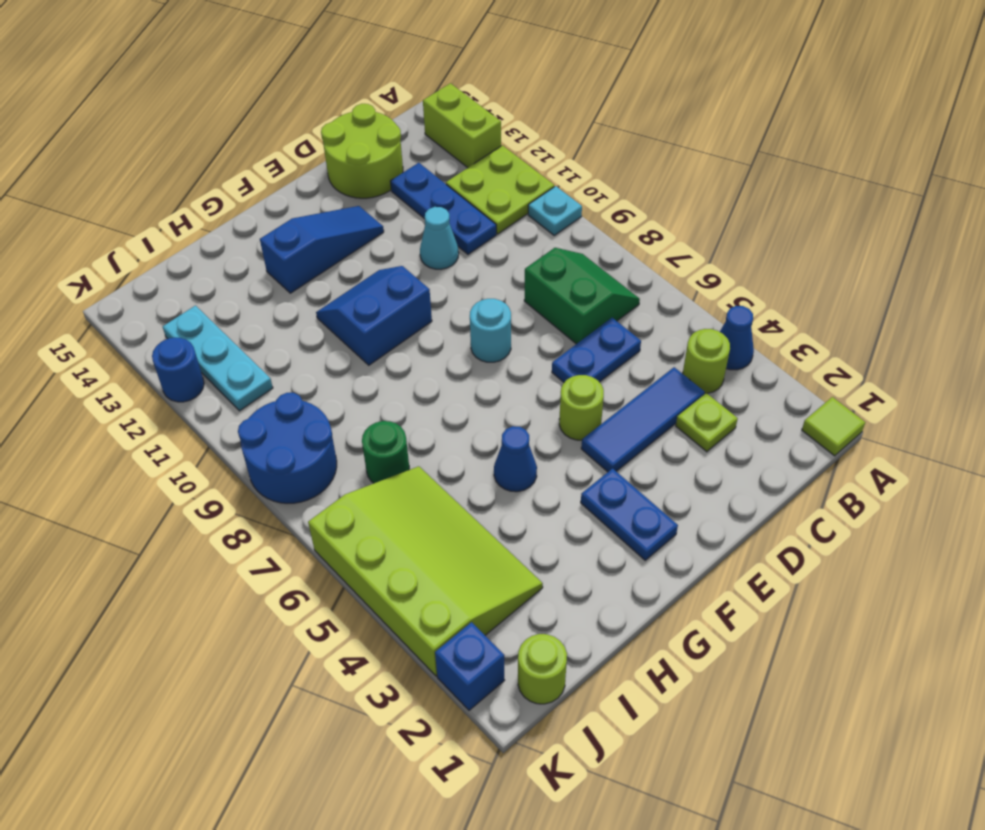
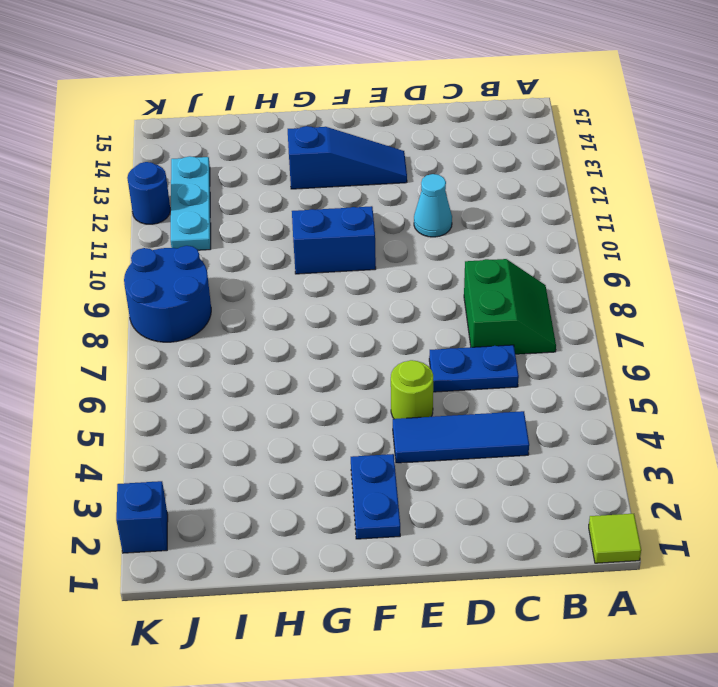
none -> blue cone A4 level 1
none -> cyan plate A10 level 1
none -> lime plate A11:B12 level 1

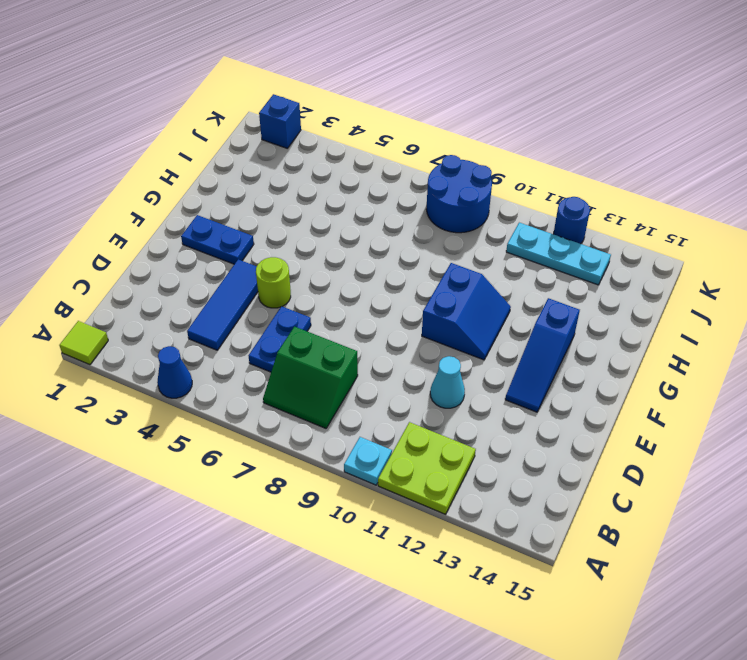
none -> lime brick A13:A14 level 1
none -> lime round brick B4 level 1
none -> lime plate C3 level 1

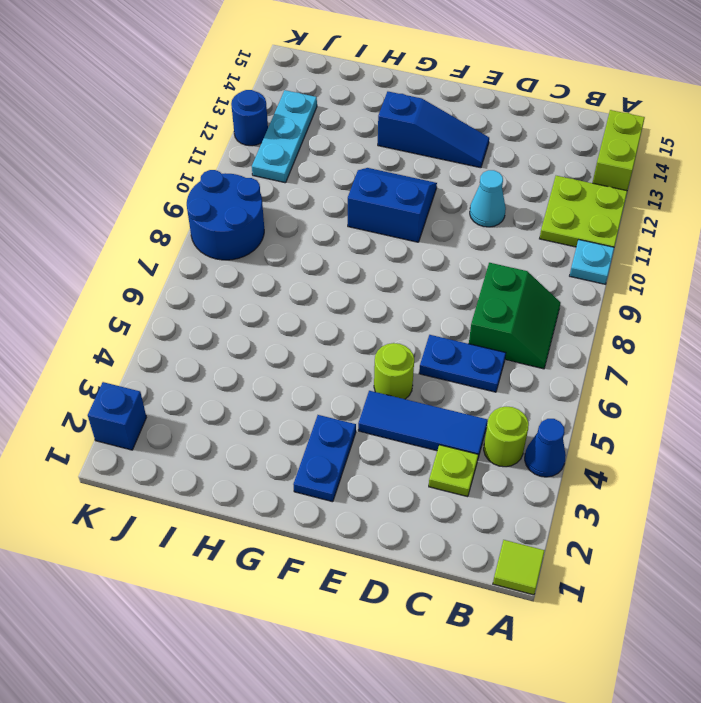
none -> blue plate C11:C13 level 1
none -> lime round brick C14:D15 level 1
none -> cyan round brick E8 level 1

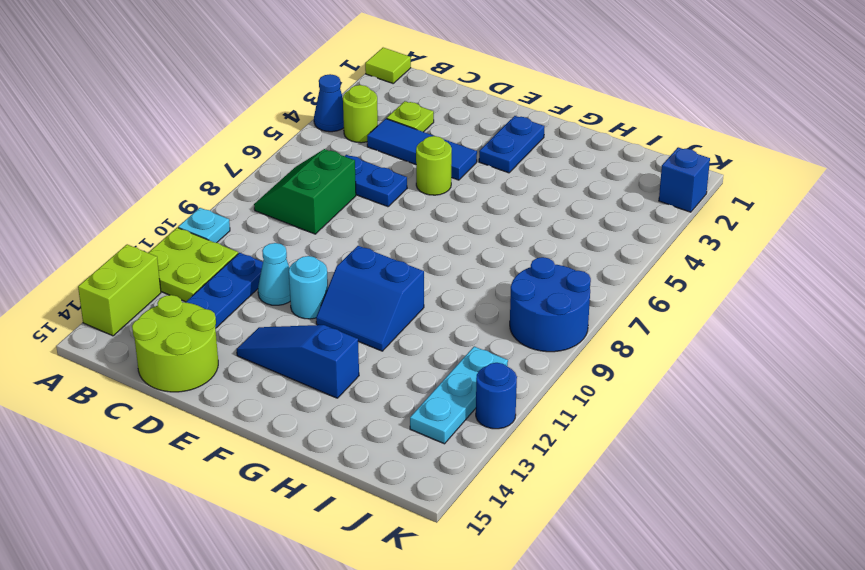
cyan round brick E11 level 1 -> cyan round brick E8 level 1
none -> blue cone G5 level 1
none -> lime slope I3:K6 level 1 top K
none -> green round brick I7 level 1

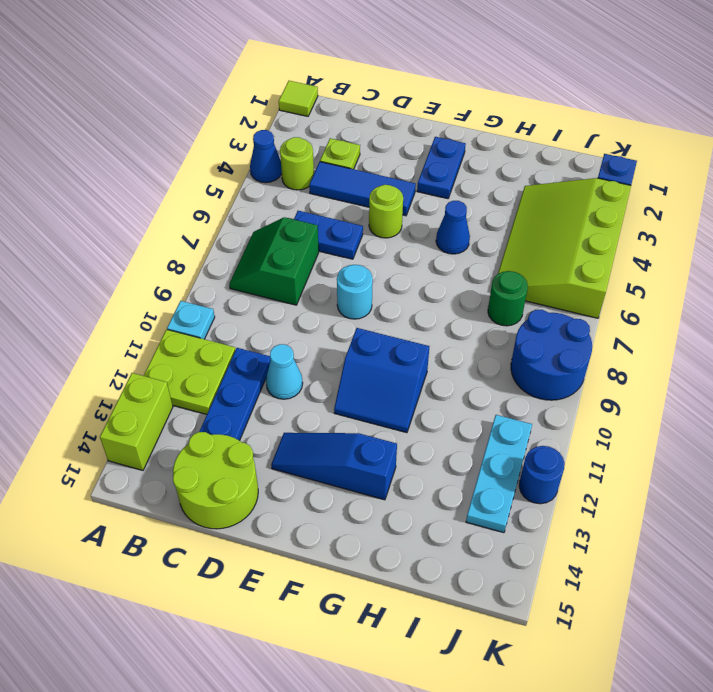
none -> lime round brick J1 level 1

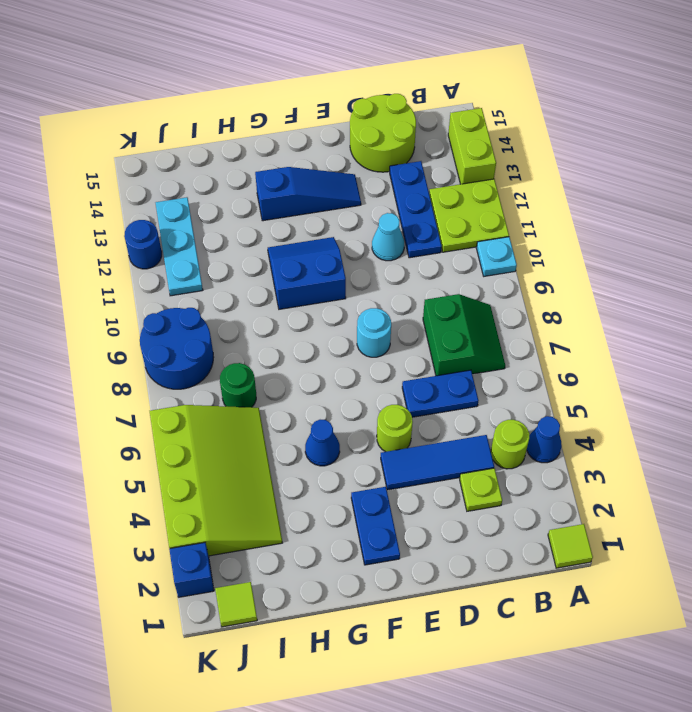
lime tile J1 level 1 -> lime round brick J1 level 1

